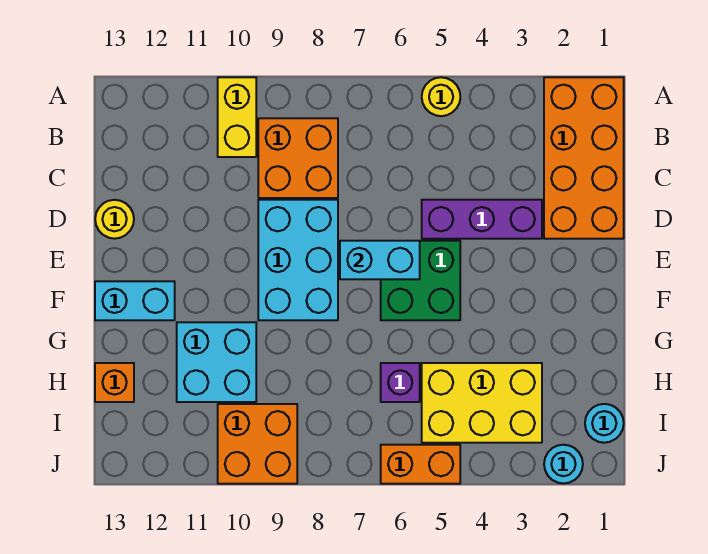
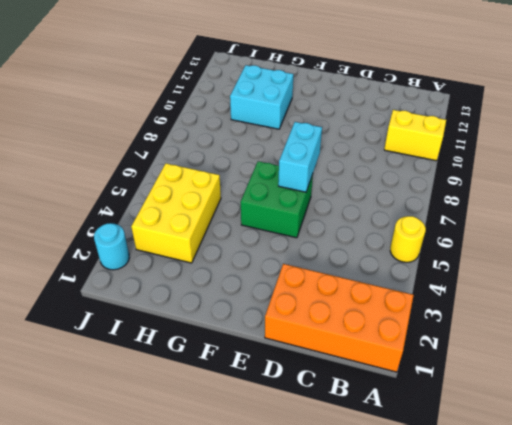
none -> orange brick B8:C9 level 1
none -> purple brick D3:D5 level 1
none -> cyan brick D8:F9 level 1

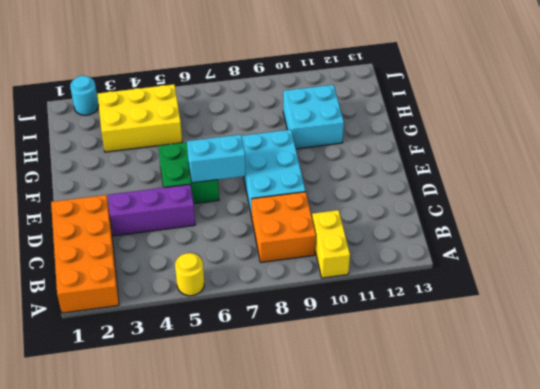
none -> yellow round brick D13 level 1
none -> cyan brick F12:F13 level 1
none -> purple brick H6 level 1

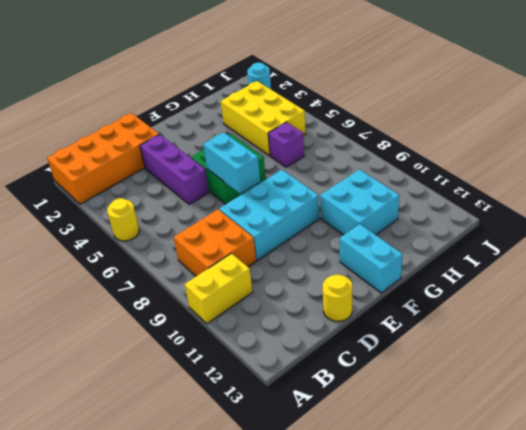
none -> orange brick H13 level 1
none -> cyan round brick I1 level 1
none -> orange brick I9:J10 level 1

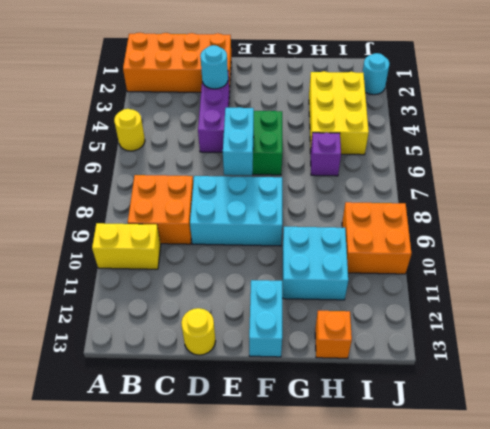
cyan round brick D3 level 2 -> cyan round brick I1 level 1
none -> orange brick J5:J6 level 1

